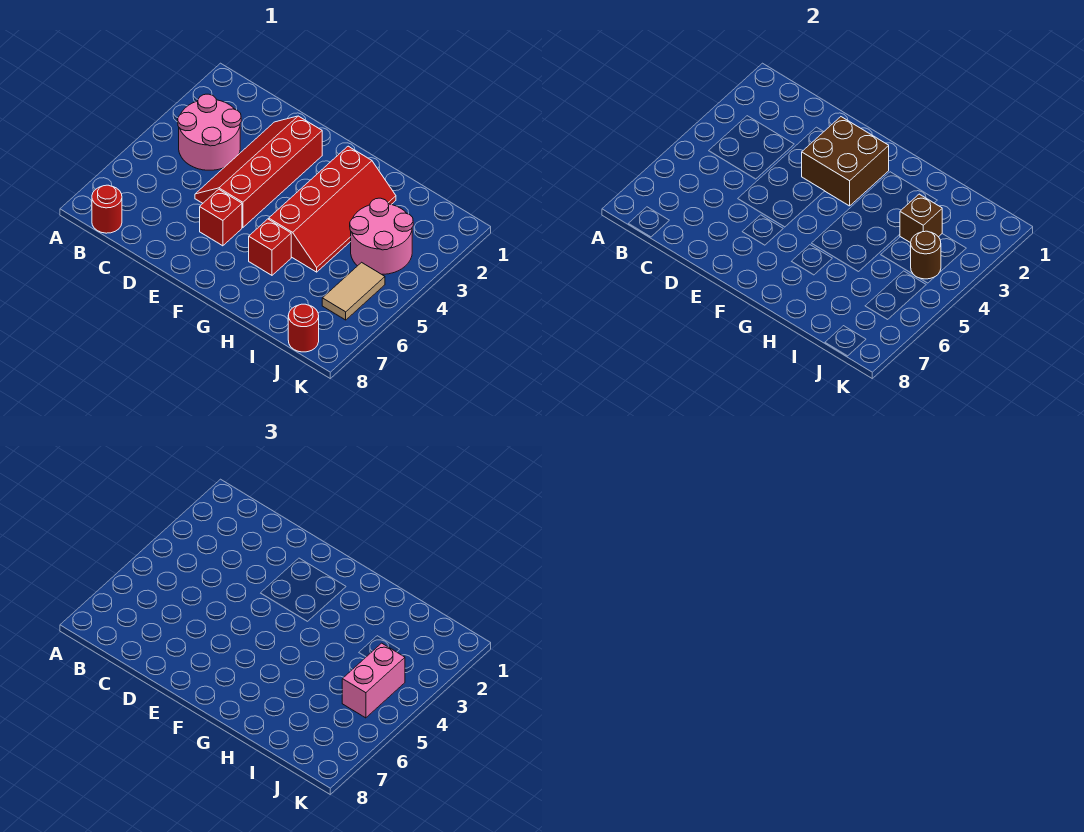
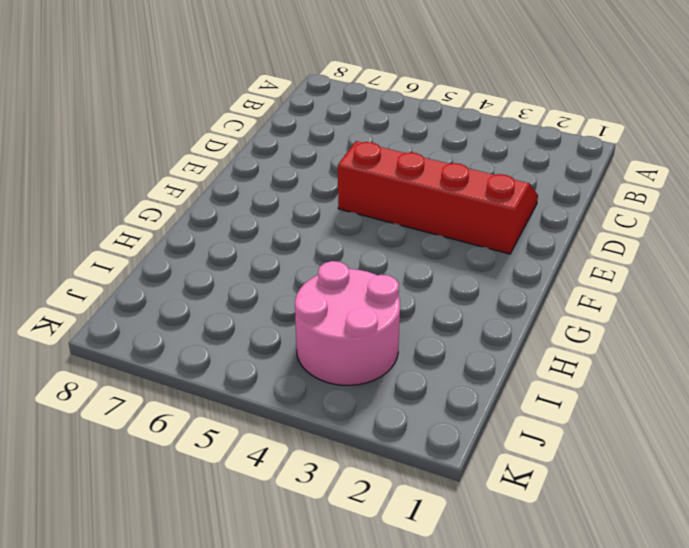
none -> pink round brick B3:C4 level 1
none -> red round brick B8 level 1
none -> red brick E6 level 1

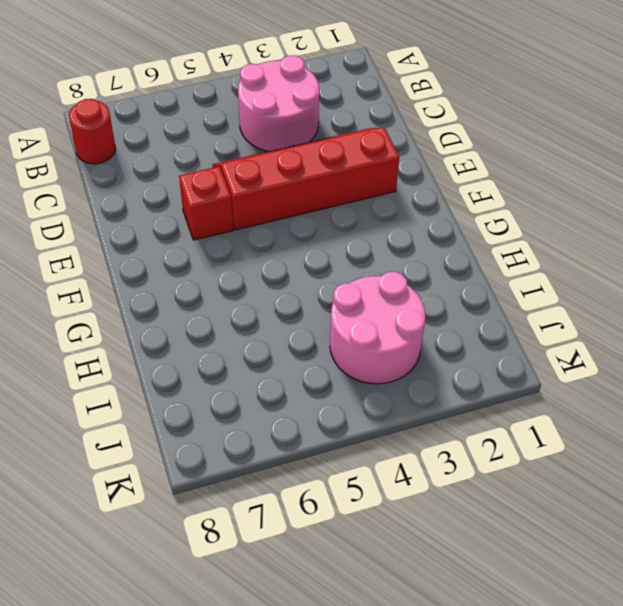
none -> red slope G2:H5 level 1 top G
none -> red brick G6 level 1
none -> tan tile J5:J6 level 1

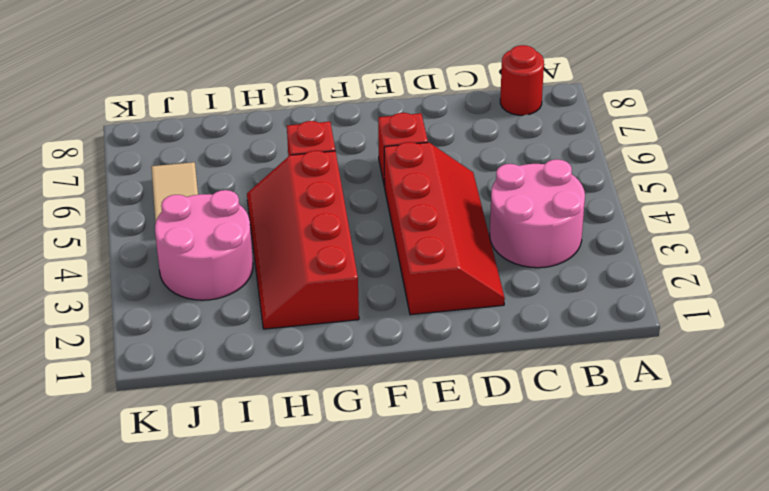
none -> red round brick J8 level 1
none -> brown brick E2:F3 level 2
none -> brown brick I3 level 2

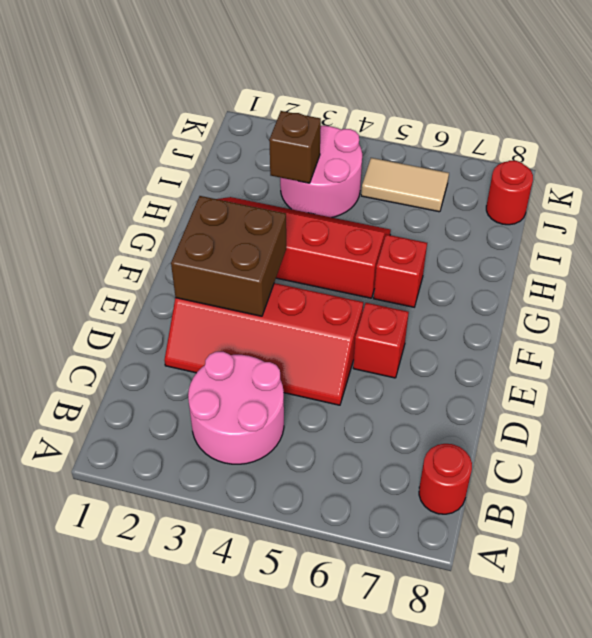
none -> brown round brick J4 level 2
none -> pink brick J4:J5 level 3

